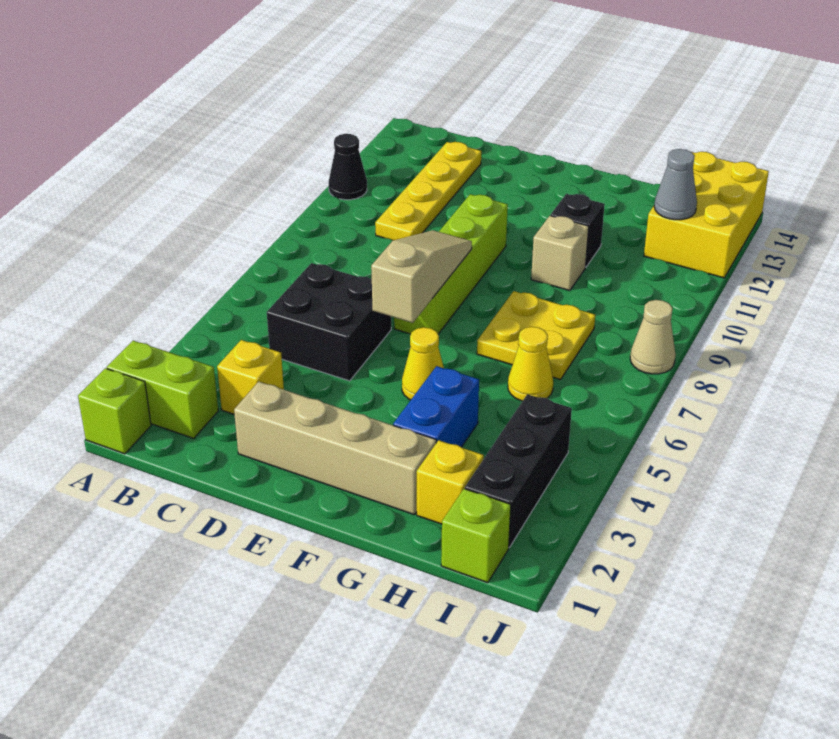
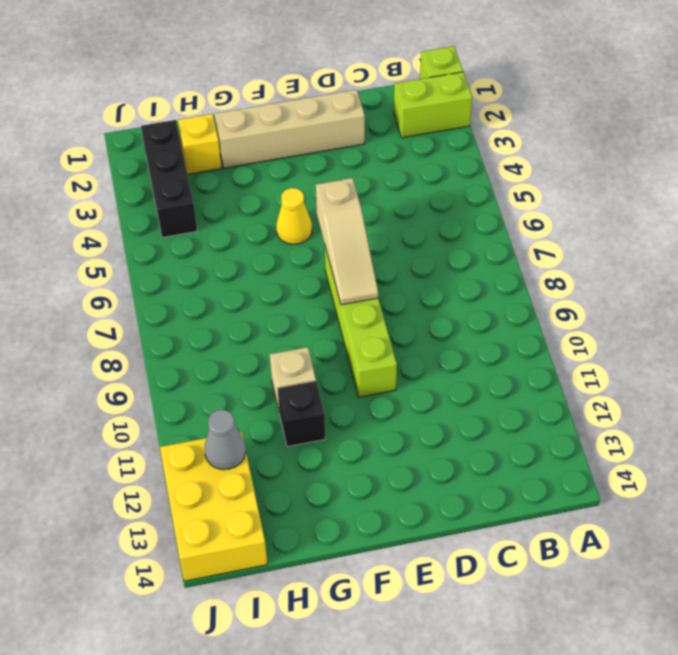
none -> black cone A11 level 1
none -> yellow brick C3 level 1
none -> black brick C5:D6 level 1

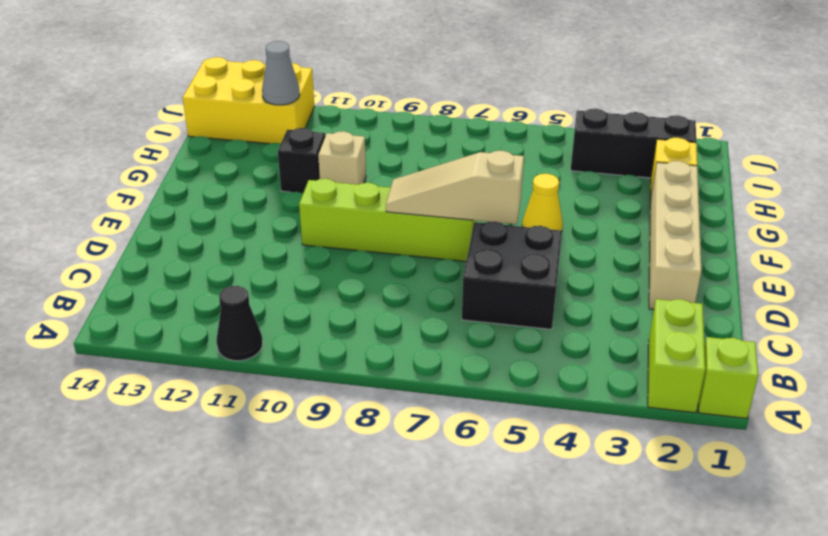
none -> yellow brick C3 level 1
none -> yellow plate C10:C13 level 1
none -> blue brick G3:G4 level 1

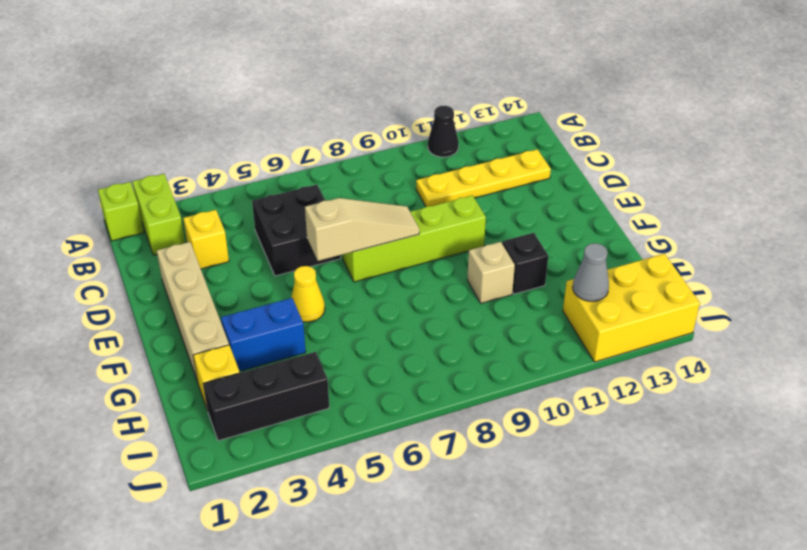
none -> yellow plate G7:H8 level 1
none -> yellow cone H6 level 1
none -> lime brick I1 level 1

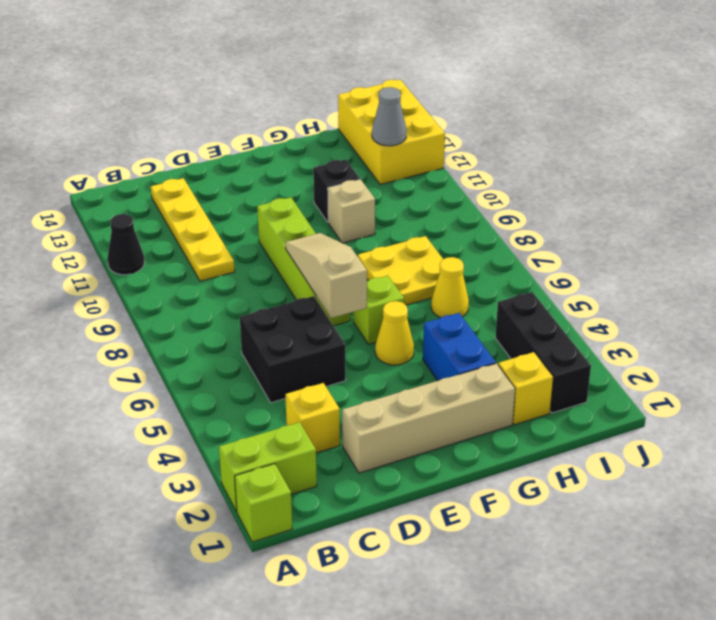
lime brick F6 level 1 -> lime brick I1 level 1
none -> tan cone J8 level 1

